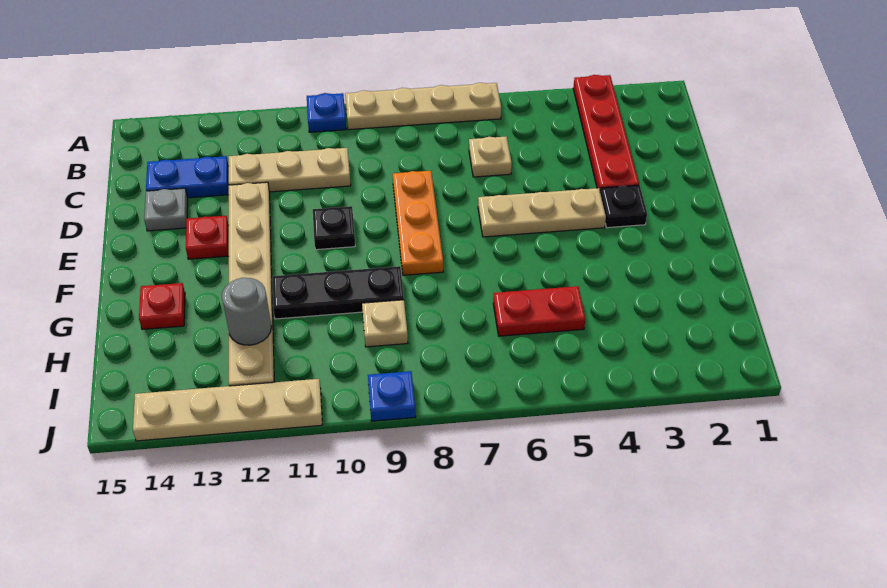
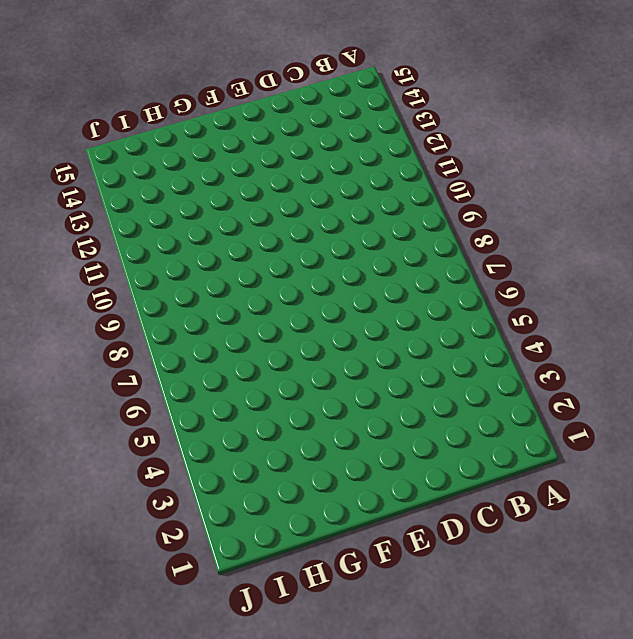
none -> red plate A3:D3 level 1
none -> tan plate A6:A9 level 1
none -> blue plate A10 level 1

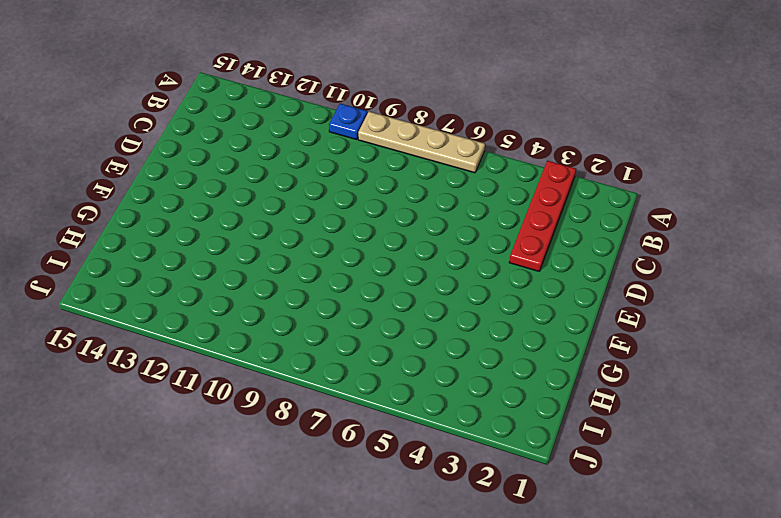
none -> tan plate C6 level 1
none -> tan plate C10:C12 level 1
none -> blue plate C13:C14 level 1

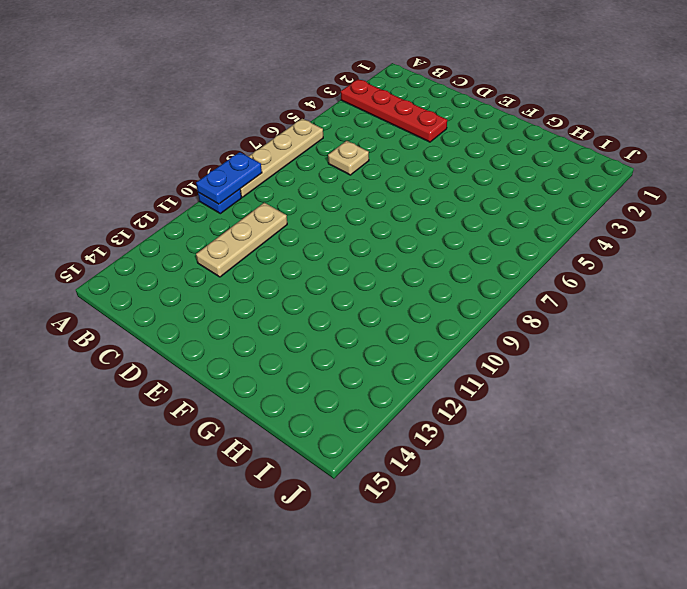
blue plate A9:A10 level 2 -> blue plate C13:C14 level 1
none -> orange plate D8:F8 level 1
none -> tan plate D12:I12 level 1
none -> grey plate D14 level 1

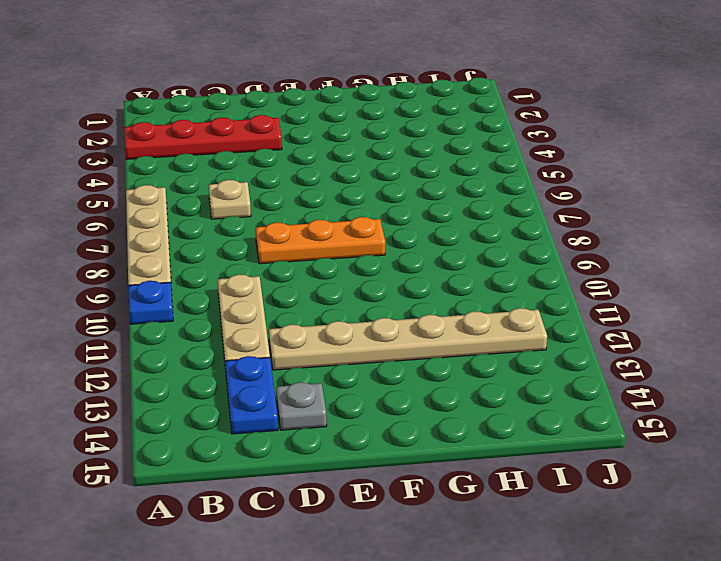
none -> black plate E3 level 1
none -> tan plate E4:E6 level 1
none -> black plate E10 level 1

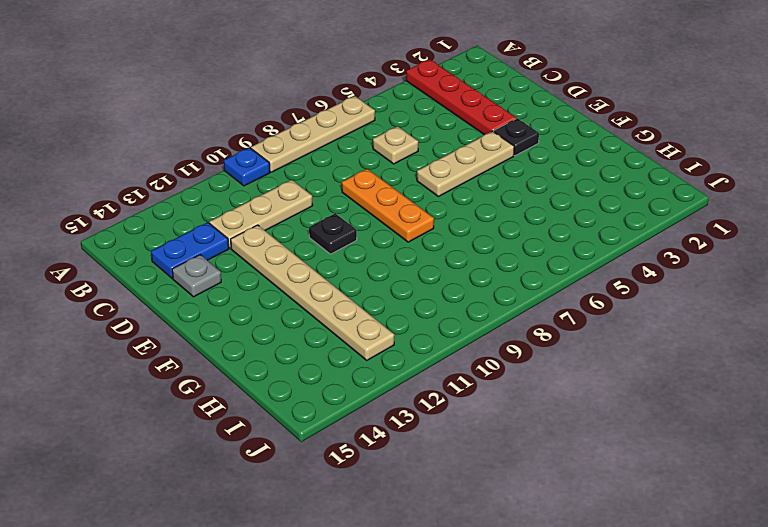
none -> red plate E13 level 1
none -> black plate G9:G11 level 1
none -> red plate G14 level 1

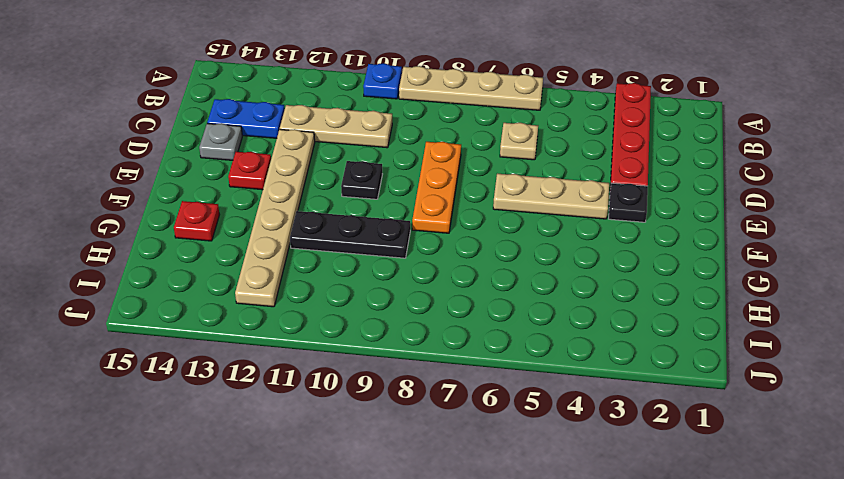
none -> red plate H5:H6 level 1
none -> tan plate H9 level 1
none -> blue plate J9 level 1

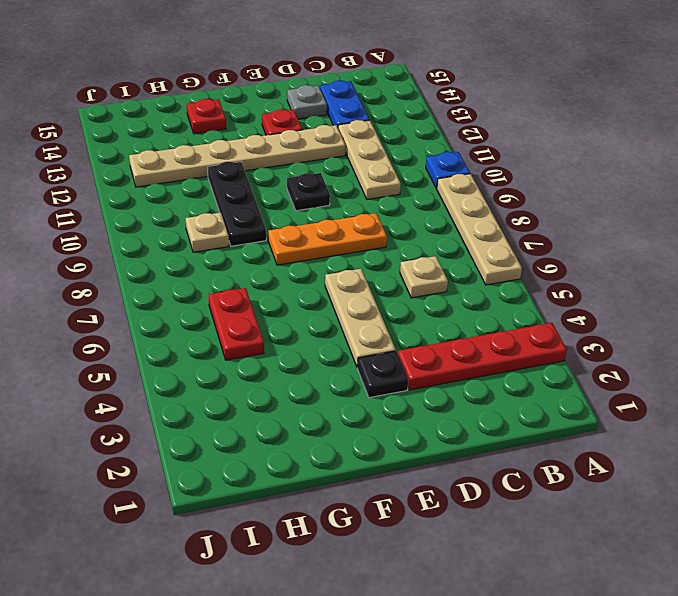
none -> blue plate J9 level 1
none -> tan plate J11:J14 level 1
none -> grey round brick H12 level 2

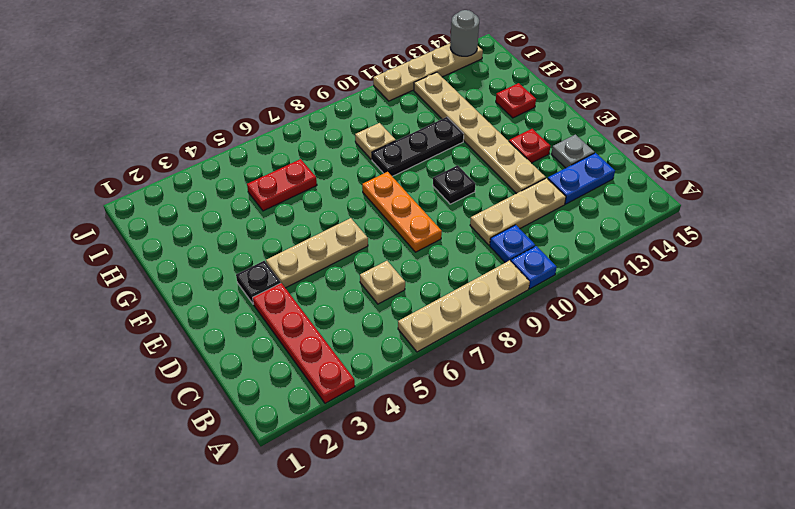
blue plate B10 level 1 -> blue plate J9 level 1
grey round brick J14 level 2 -> grey round brick H12 level 2

